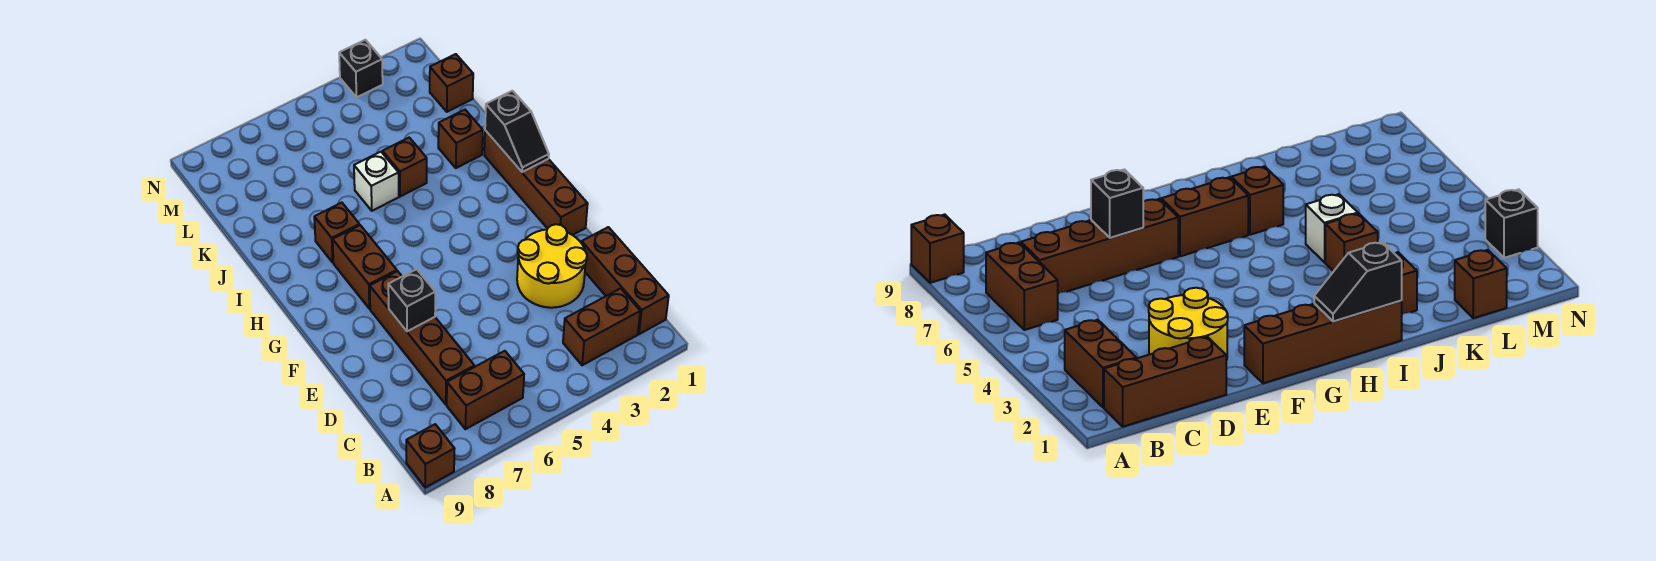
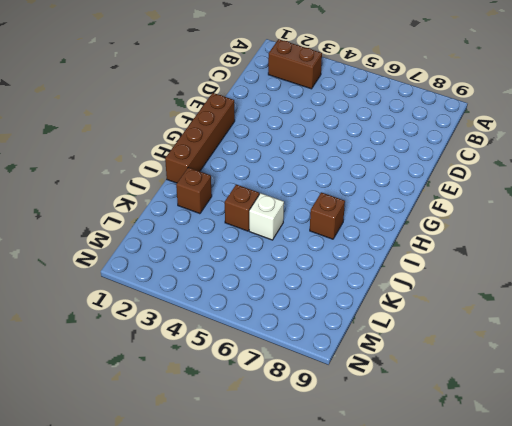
none -> brown brick A9 level 1
none -> brown brick B1:D1 level 1
none -> brown brick B6:B7 level 1

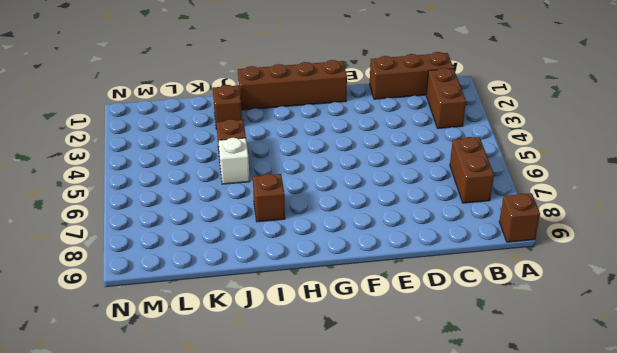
none -> brown brick C7:F7 level 1
none -> yellow round brick D2:E3 level 1
none -> brown brick G7:H7 level 1

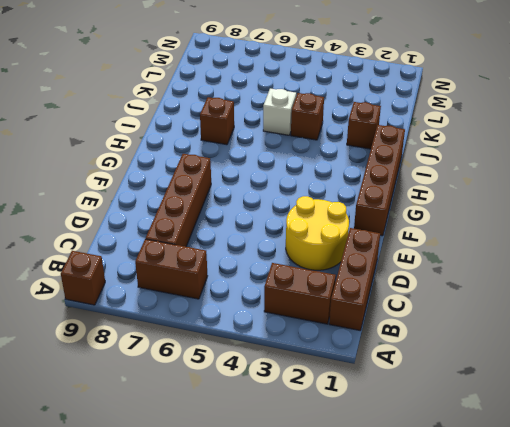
none -> brown brick G7:H7 level 1
none -> brown brick L1 level 1
none -> black brick N3 level 1

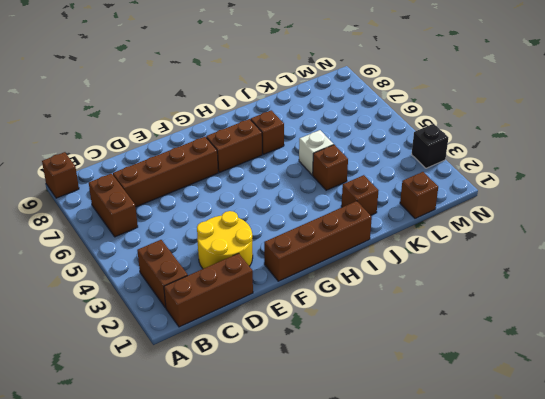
none -> black brick E7 level 2
none -> black slope H1:I1 level 2 top I

